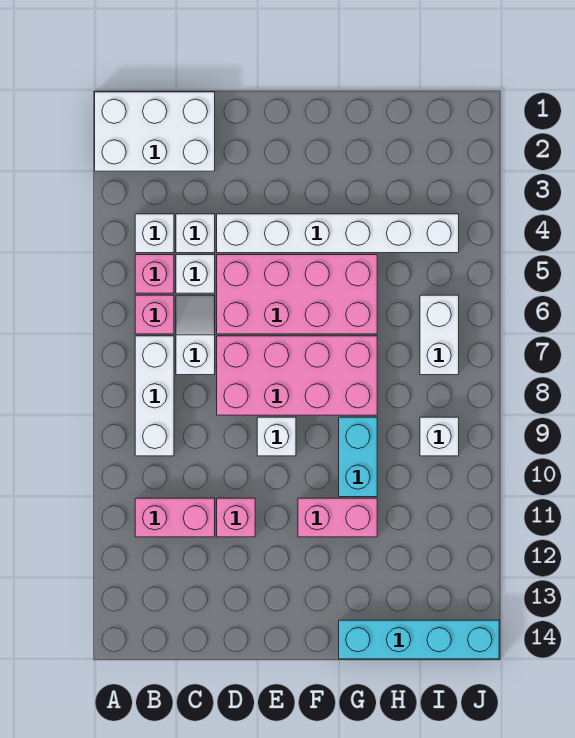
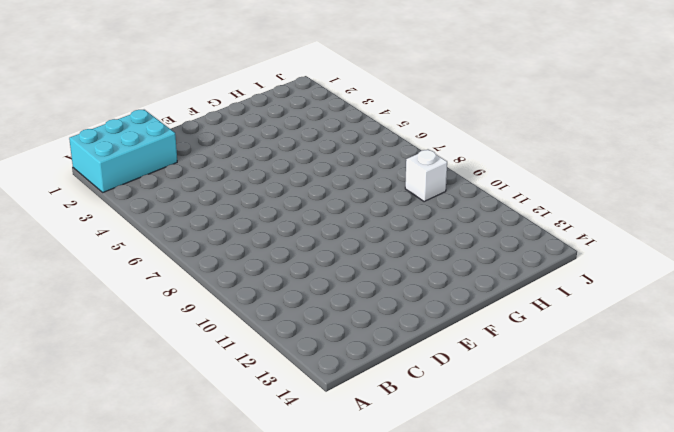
cyan brick A1:C2 level 1 -> white brick A1:C2 level 1
none -> white brick B4 level 1
none -> pink brick B5 level 1
none -> pink brick B6 level 1

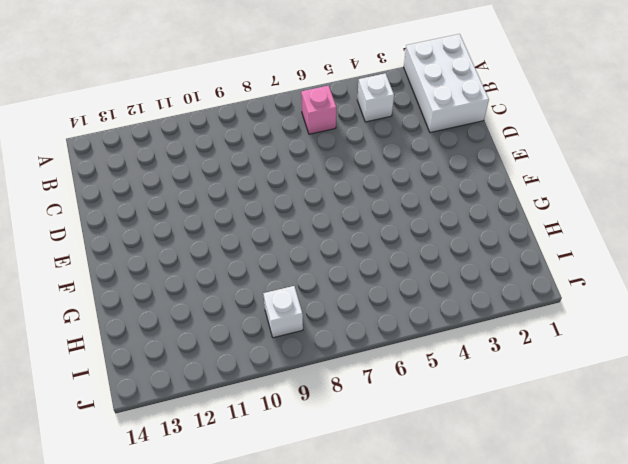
none -> pink brick B5 level 1
none -> white brick B7:B9 level 1
none -> pink brick B11:C11 level 1

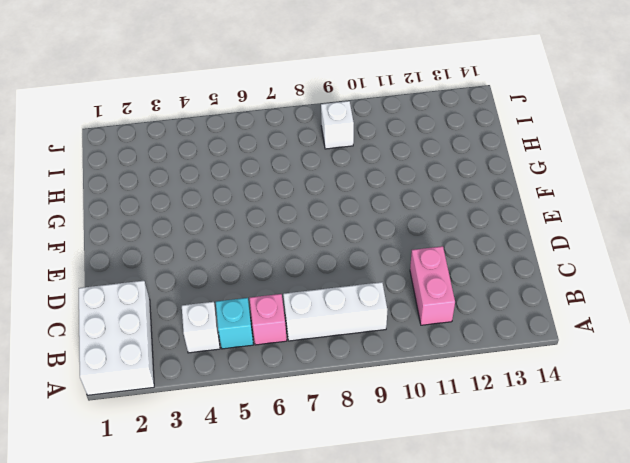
cyan brick B5 level 1 -> pink brick B5 level 1
none -> white brick C4 level 1
none -> white brick C5 level 1
none -> white slope C6:C7 level 1 top 7

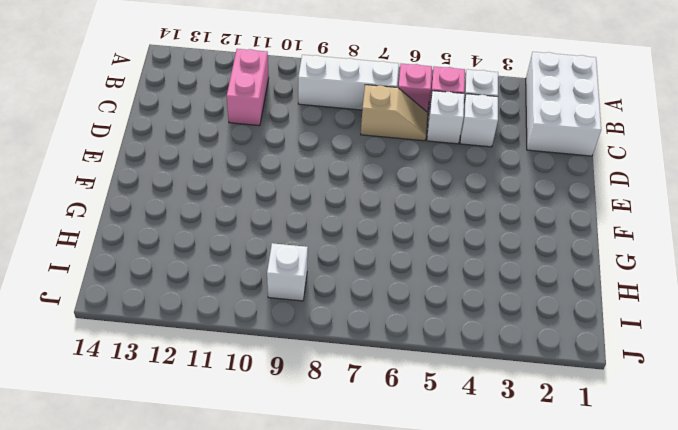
tan slope C6:C7 level 1 top 7 -> white slope C6:C7 level 1 top 7
none -> white brick D4:I4 level 1
none -> pink brick D5:G6 level 1
none -> pink brick D7:G8 level 1

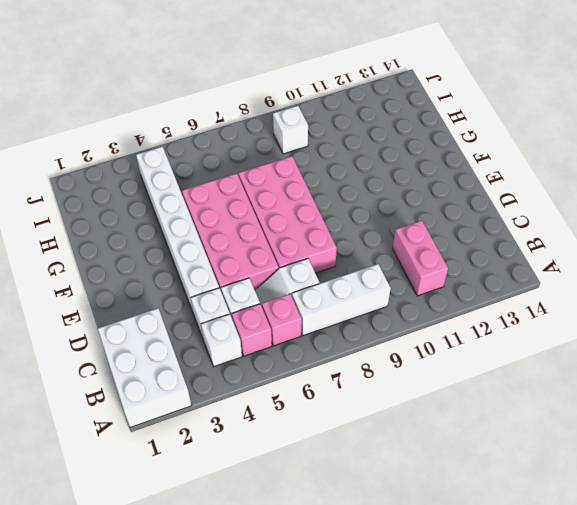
none -> pink brick D11 level 1
none -> white brick E9 level 1
none -> pink brick F11:G11 level 1

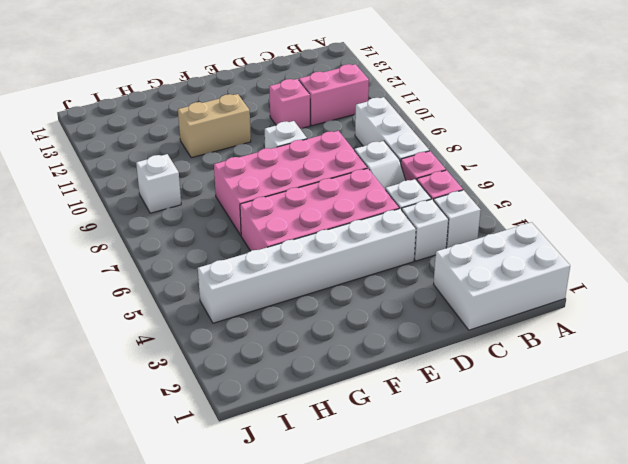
tan brick F11:G11 level 1 -> pink brick F11:G11 level 1
none -> cyan brick G9:G10 level 1
none -> cyan brick G14:J14 level 1
none -> white brick I6:I7 level 1

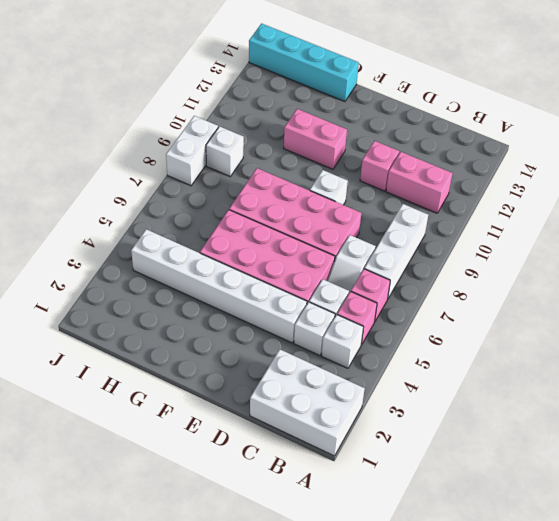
white brick J8:J9 level 1 -> white brick I6:I7 level 1
none -> cyan brick G9:G10 level 1

